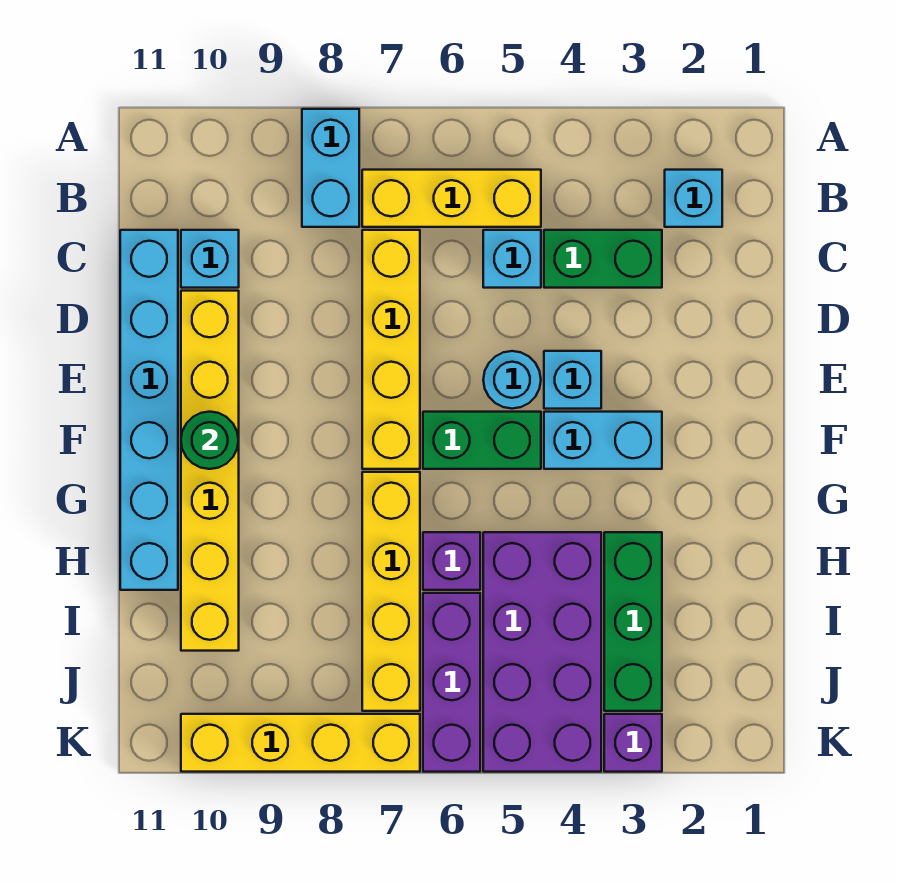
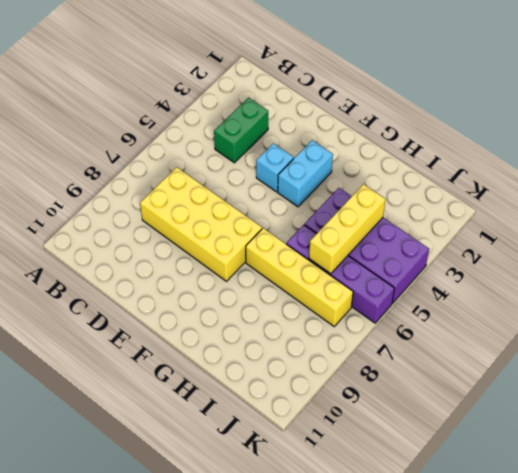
yellow brick C7:F8 level 1 -> yellow brick C7:F7 level 1
yellow brick I4:I6 level 2 -> yellow brick B5:B7 level 1
none -> cyan brick A8:B8 level 1
none -> cyan brick B2 level 1
none -> cyan brick C5 level 1

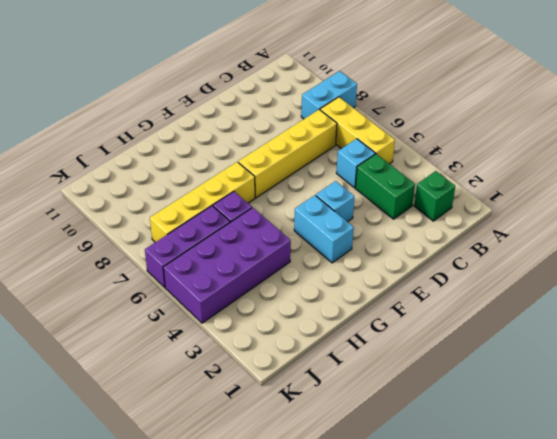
green brick B2 level 1 -> cyan brick B2 level 1
none -> cyan brick C10 level 1
none -> cyan brick C11:H11 level 1
none -> yellow brick D10:I10 level 1

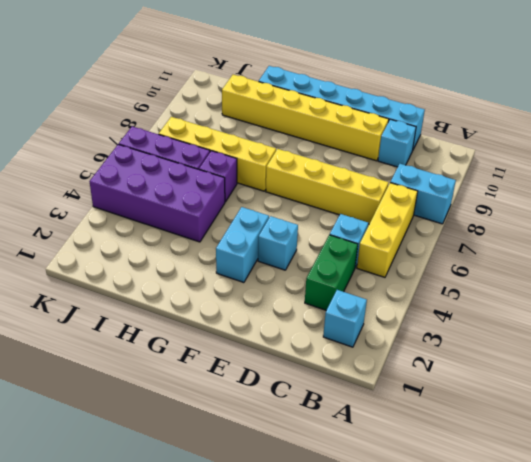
none -> cyan round brick E5 level 1
none -> green brick F5:F6 level 1
none -> green brick H3:J3 level 1

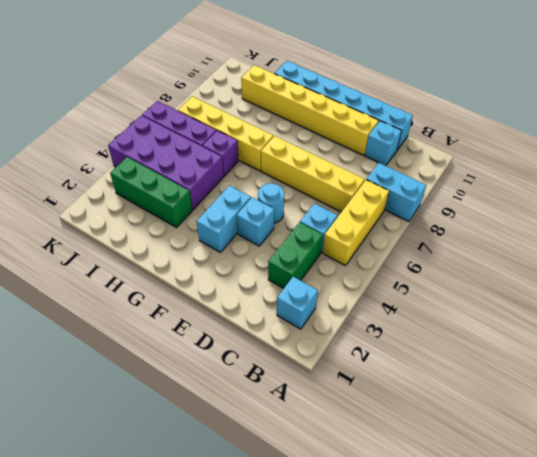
none -> green brick F5:F6 level 1
none -> purple brick K3 level 1
none -> yellow brick K7:K10 level 1

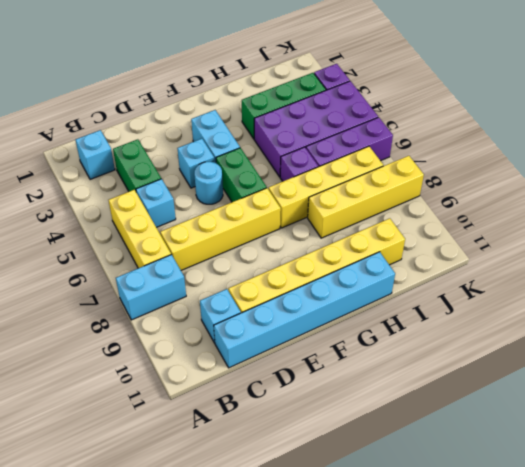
yellow brick H8:K8 level 1 -> yellow brick K7:K10 level 1
none -> green round brick F10 level 2

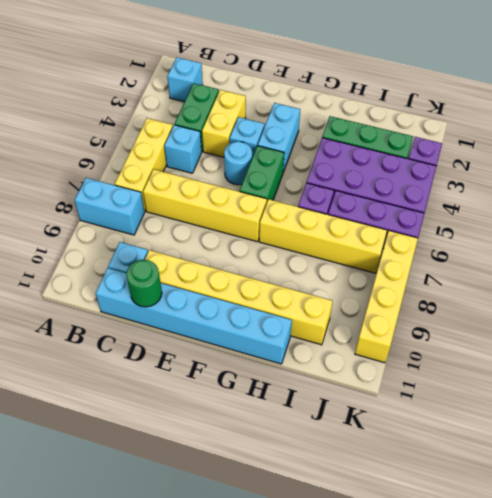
yellow brick D3:D4 level 1 -> none
green round brick D11 level 2 -> green round brick F10 level 2

